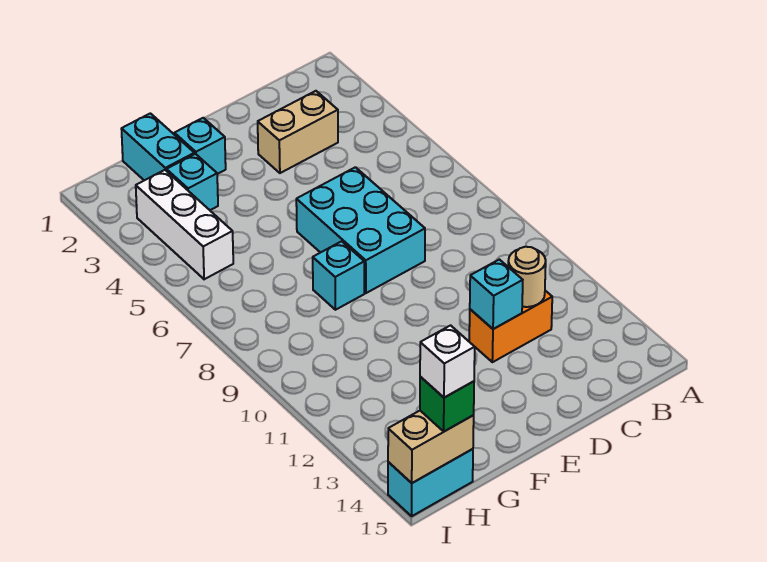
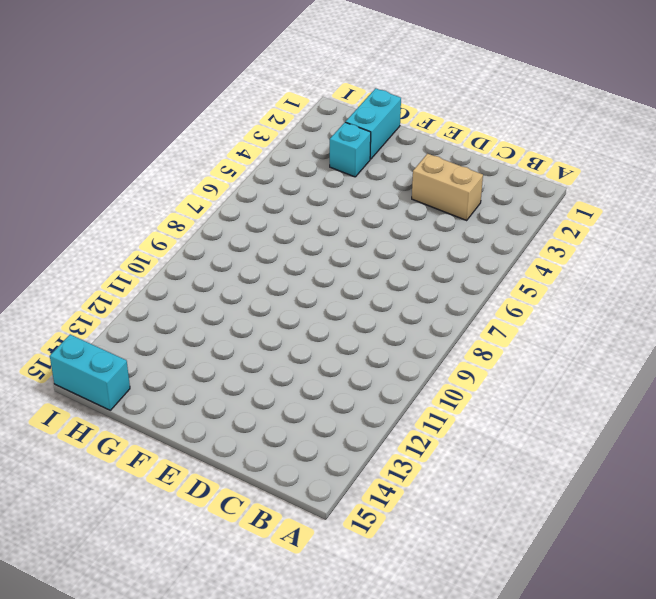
none -> orange brick C12:D12 level 1
none -> cyan brick D6:E8 level 1
none -> cyan brick F2 level 1

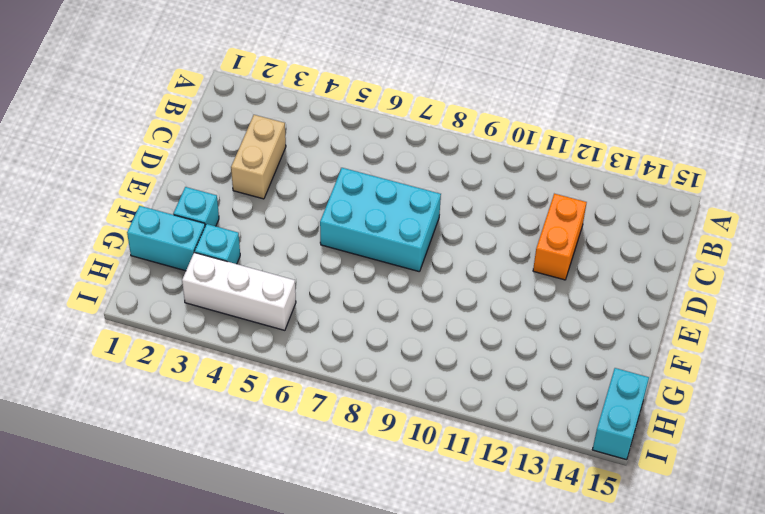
none -> cyan brick F8 level 1
none -> tan round brick C12 level 2
none -> cyan brick D12 level 2

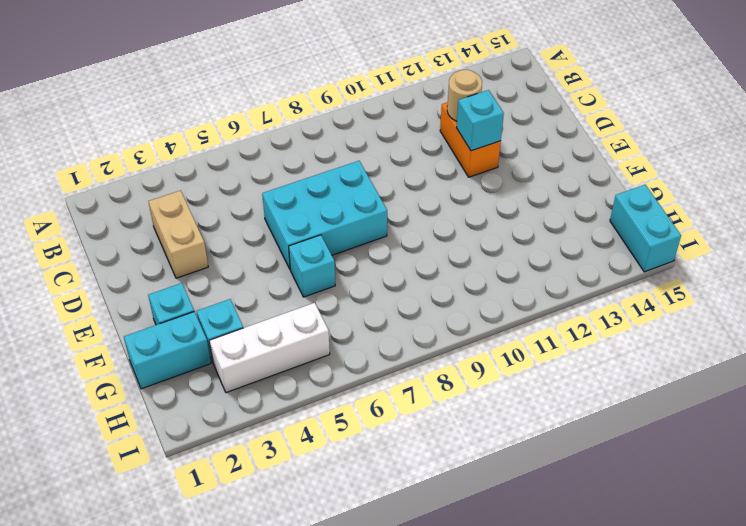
cyan brick F6 level 1 -> cyan brick F8 level 1
none -> tan brick H15:I15 level 2
none -> green brick H15 level 3
none -> white brick H15 level 4

